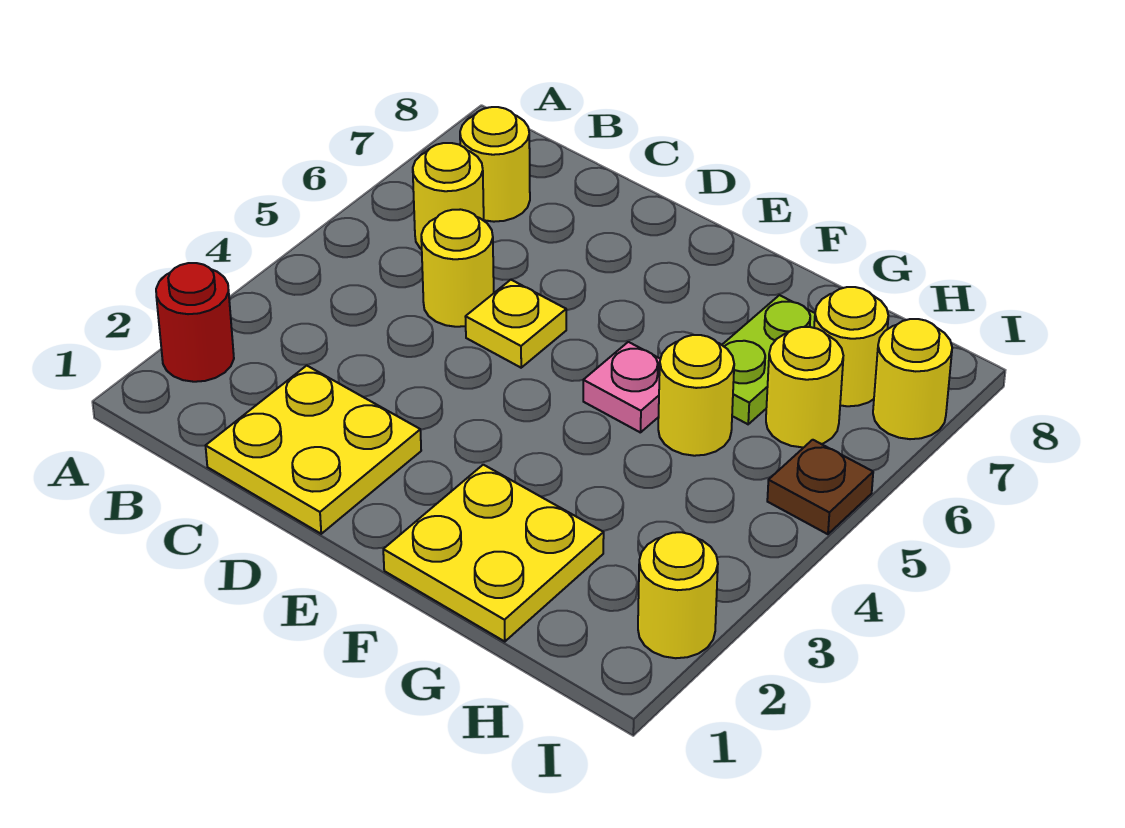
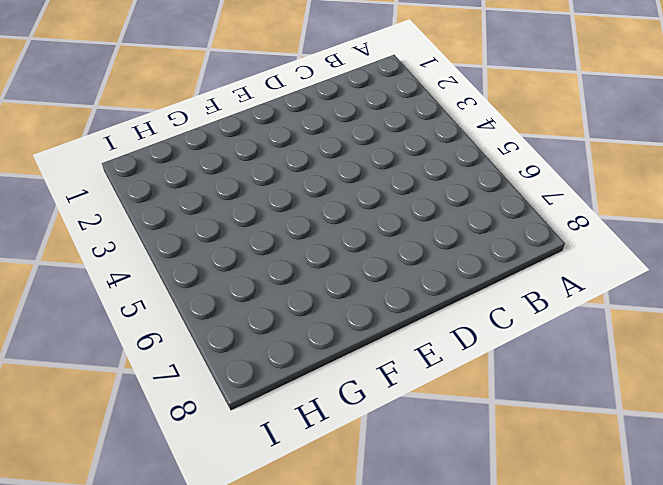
none -> red round brick A2 level 1
none -> yellow round brick B6 level 1
none -> yellow round brick B7 level 1

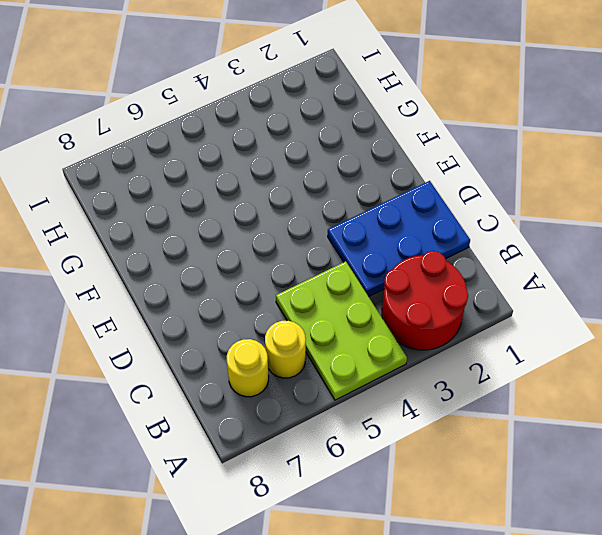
red round brick A2:B3 level 1 -> red round brick A2 level 1
lime plate A4:C5 level 1 -> yellow round brick C5 level 1
blue plate C1:D3 level 1 -> yellow plate C1:D2 level 1
none -> yellow plate D5 level 1
none -> yellow plate F1:G2 level 1
none -> pink plate F5 level 1

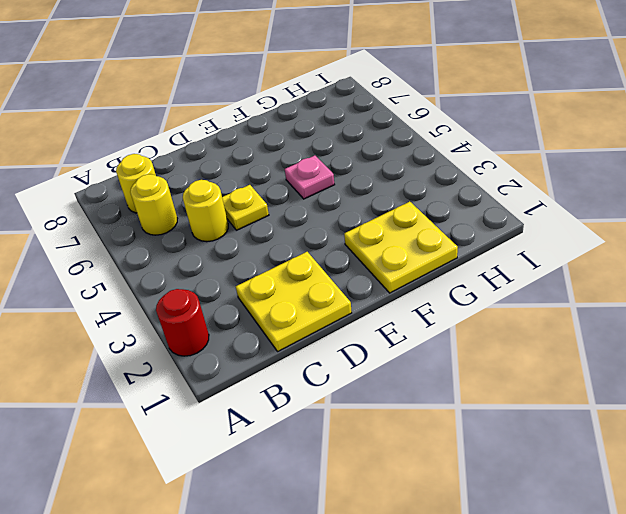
none -> yellow round brick G5 level 1
none -> lime plate G6:G7 level 1
none -> yellow round brick H6 level 1

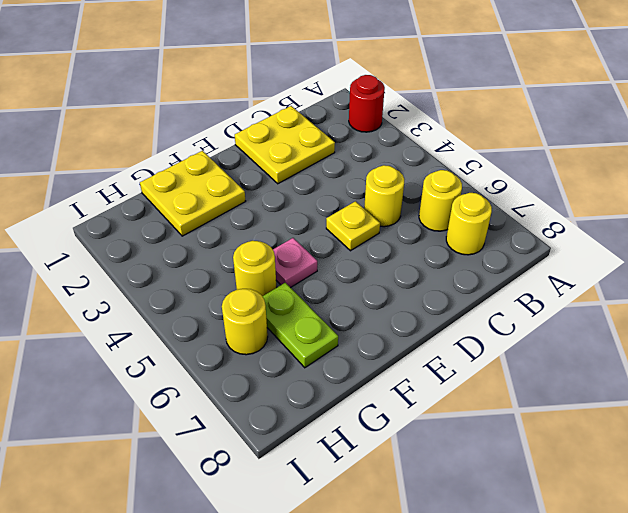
none -> yellow round brick H7 level 1
none -> yellow round brick I2 level 1
none -> brown plate I5 level 1

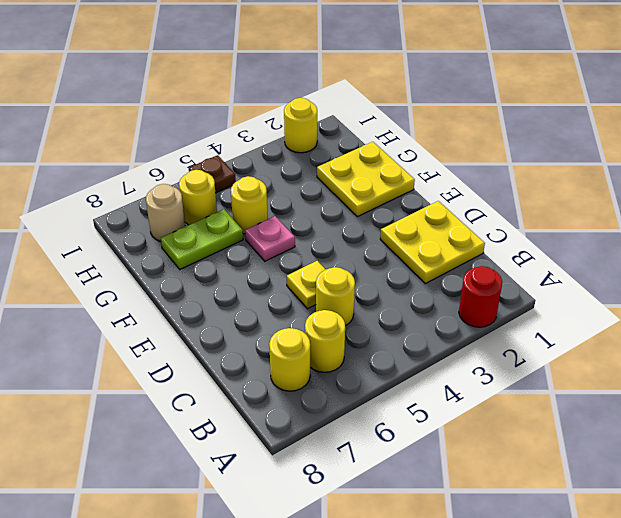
tan round brick H7 level 1 -> yellow round brick H7 level 1
none -> yellow round brick I7 level 1

